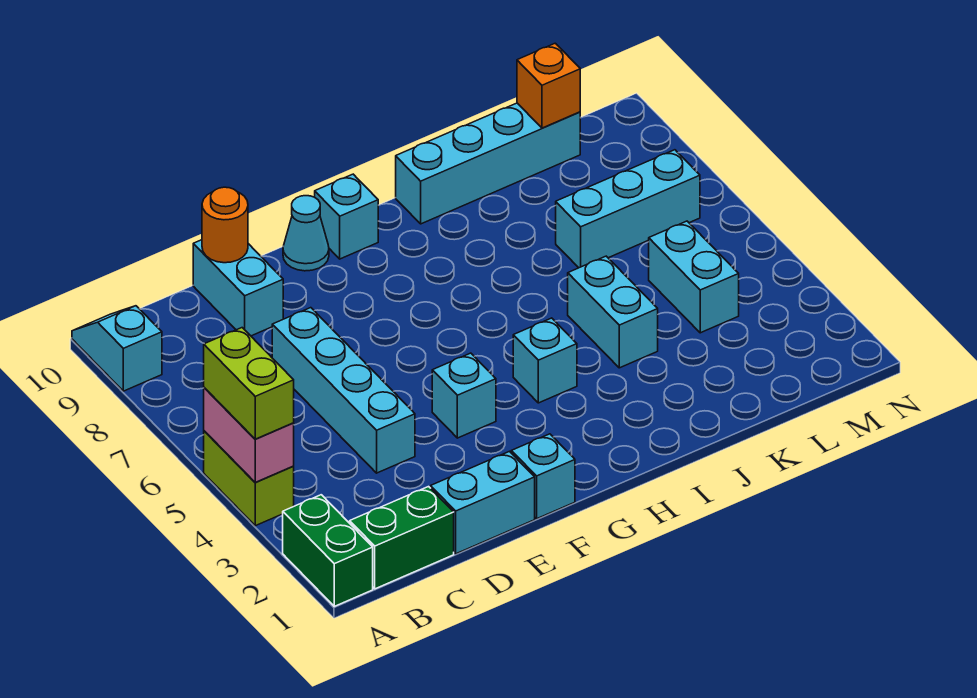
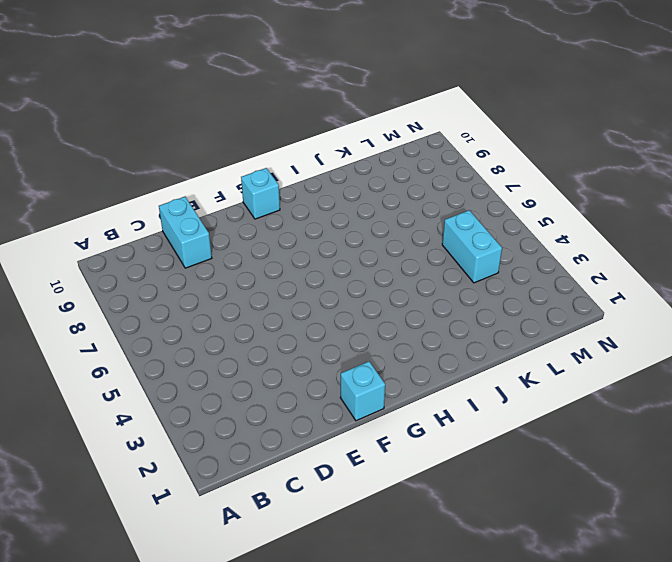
none -> green brick A1:A2 level 1
none -> lime brick A4:A5 level 1
none -> cyan slope A9:A10 level 1 top 9

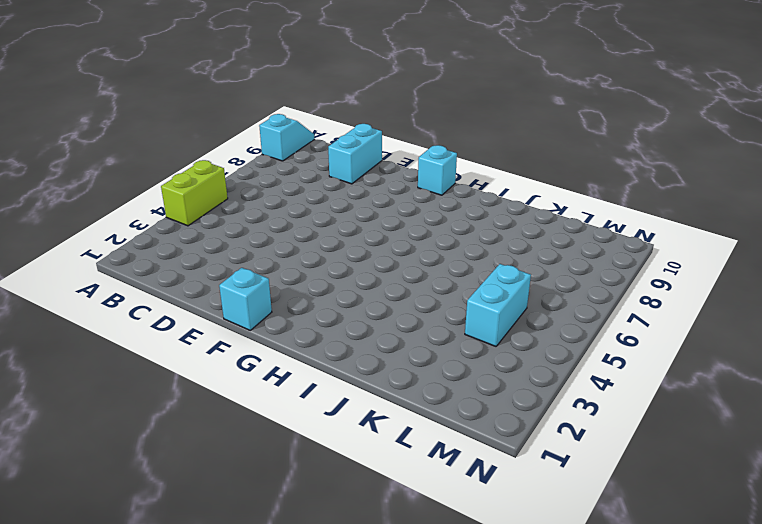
none -> green brick A1:A2 level 1
none -> green brick B1:C1 level 1
none -> cyan brick D1:E1 level 1

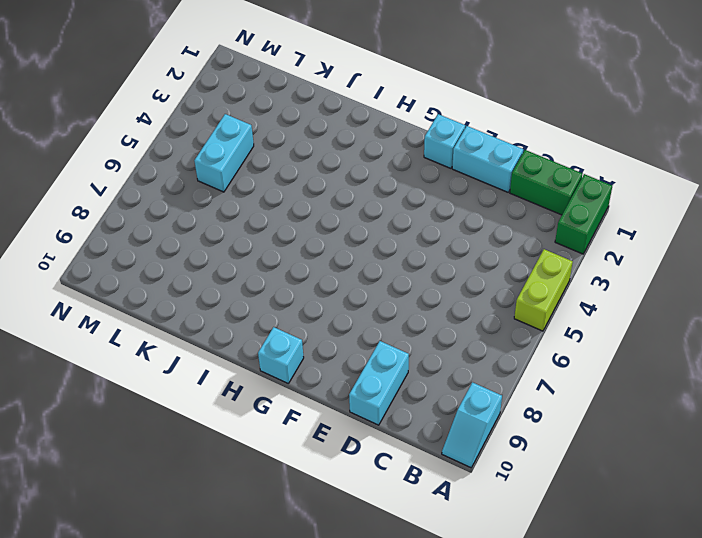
none -> cyan brick D4:D7 level 1
none -> cyan brick F4 level 1
none -> cyan cone F10 level 1

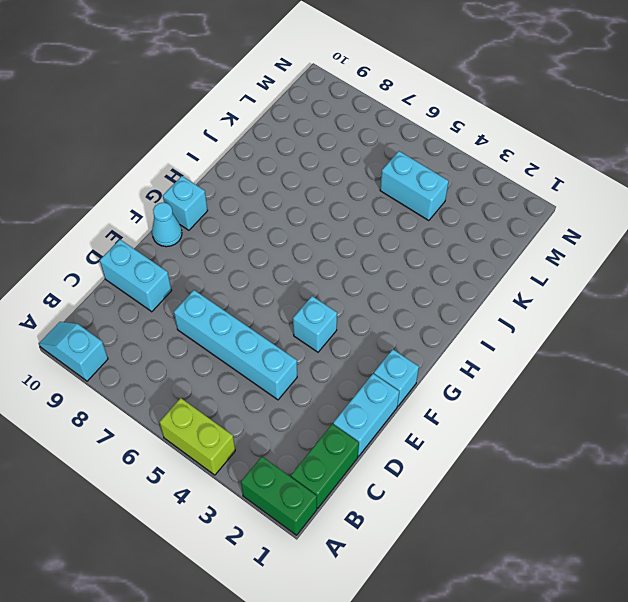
none -> cyan brick H4 level 1
none -> cyan brick I10:L10 level 1
none -> cyan brick J4:J5 level 1

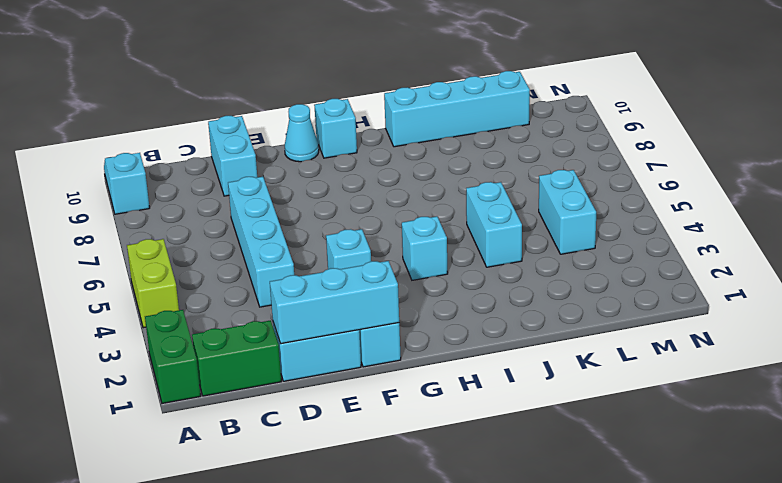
cyan brick D1:F1 level 2 -> cyan brick K7:M7 level 1
none -> pink brick A4:A5 level 2
none -> orange round brick D10 level 2
none -> orange brick L10 level 2

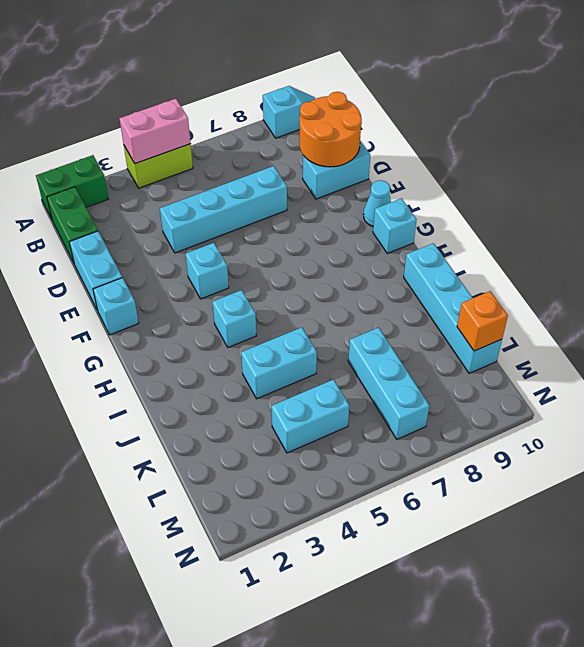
orange round brick C9:D10 level 2 -> orange round brick D10 level 2
none -> lime brick A4:A5 level 3

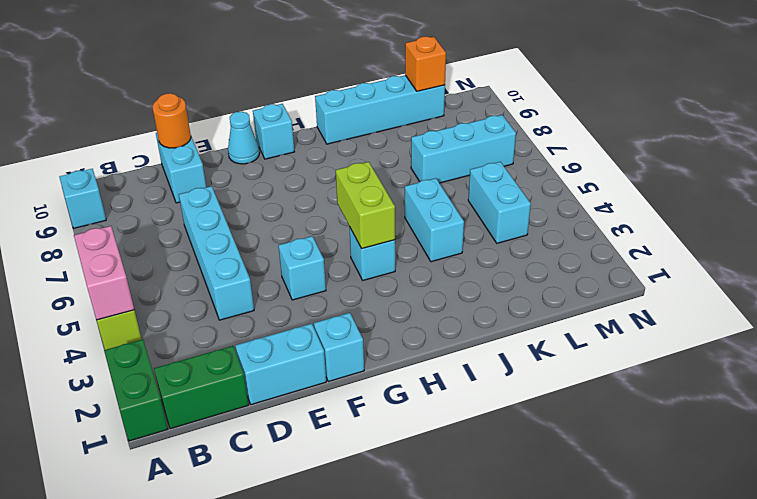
lime brick H4:H5 level 2 -> lime brick A4:A5 level 3

